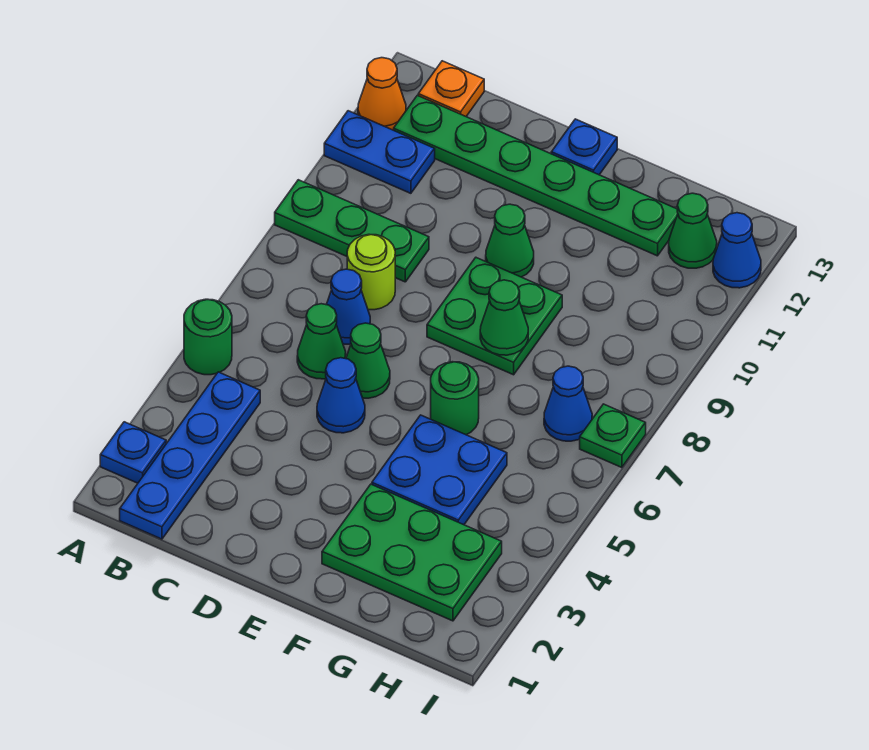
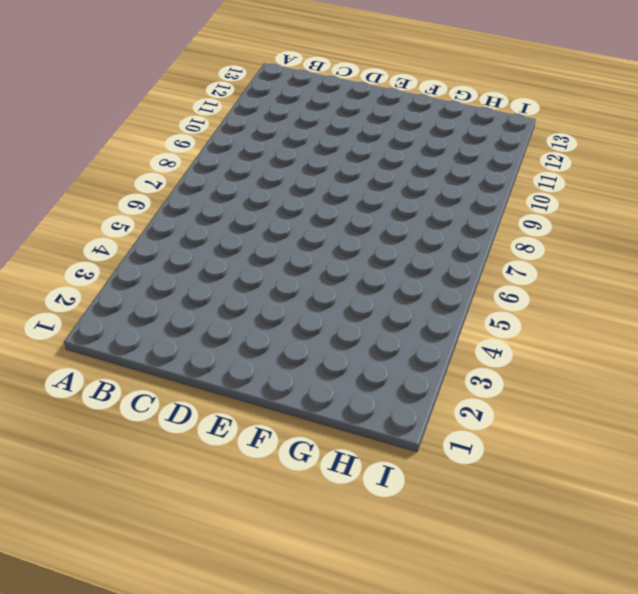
none -> blue plate A2 level 1
none -> green round brick A5 level 1
none -> green plate A9:C9 level 1

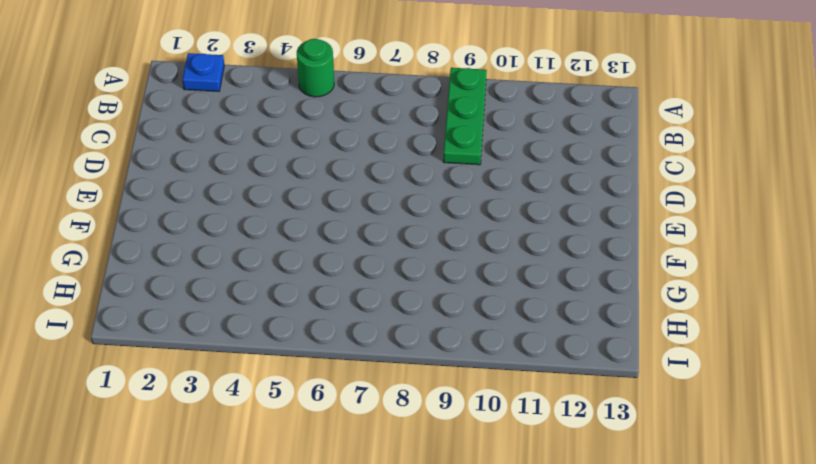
none -> blue plate A11:B11 level 1
none -> orange cone A12 level 1
none -> blue plate B1:B4 level 1

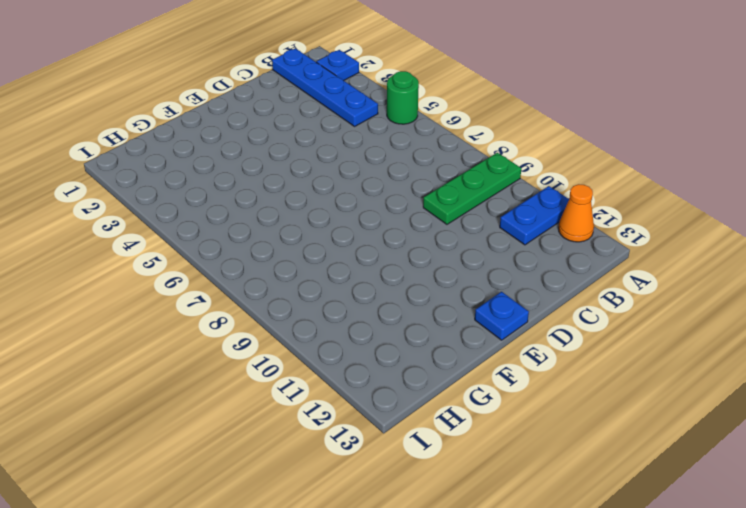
none -> green plate B12:G12 level 1
none -> orange plate B13 level 1
none -> green cone C6 level 1

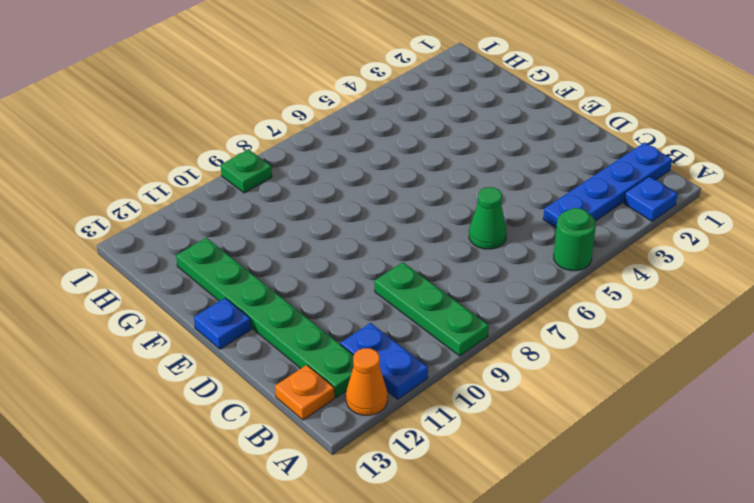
green plate I9 level 1 -> green plate I7 level 1
none -> blue cone C7 level 1
none -> lime round brick C8 level 1
none -> blue cone D5 level 1

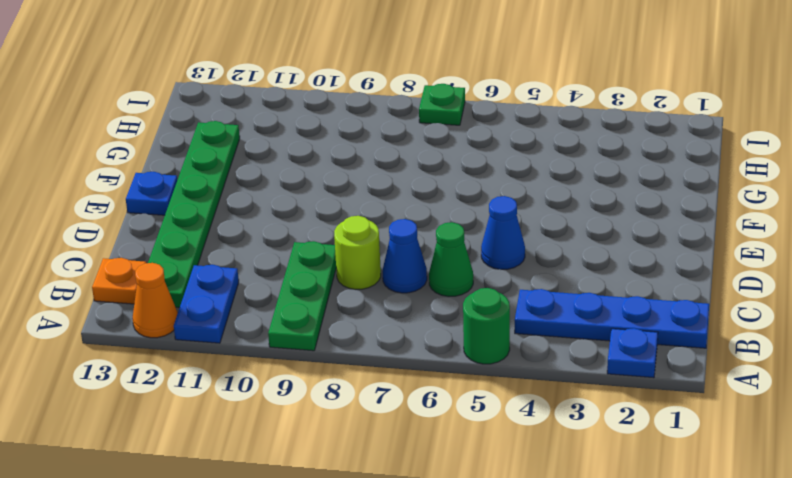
none -> green cone D6 level 1
none -> green plate E8:F9 level 1
none -> green cone E10 level 1

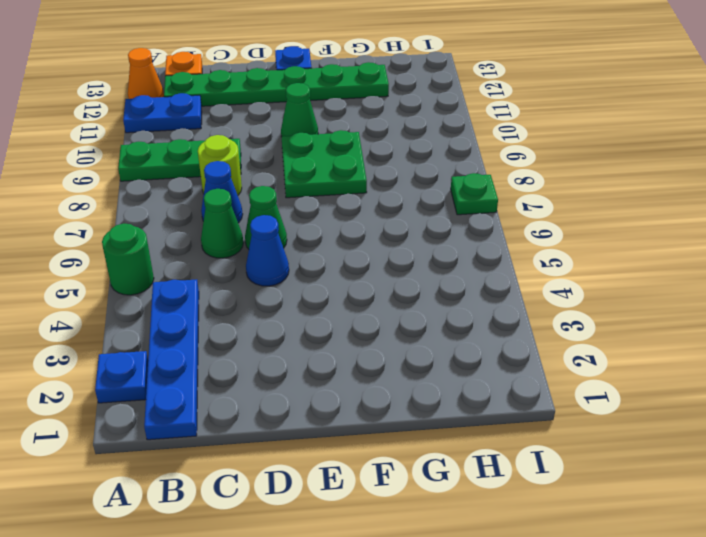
none -> green plate F2:H3 level 1
none -> blue plate F4:G5 level 1
none -> green round brick F6 level 1

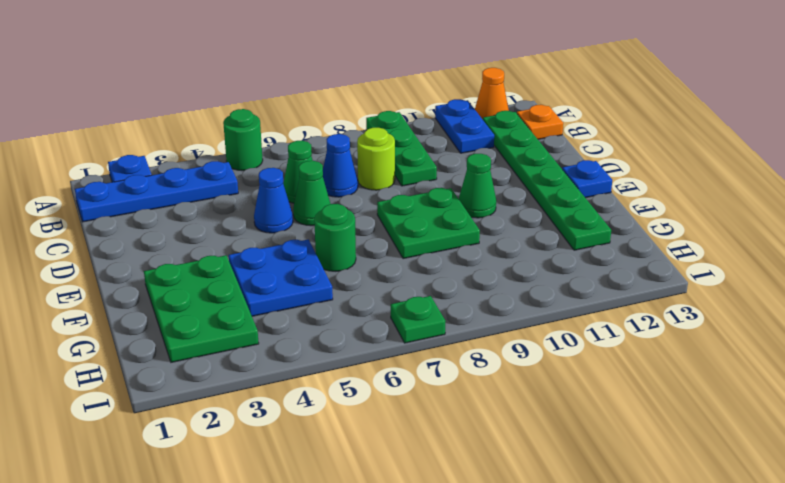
none -> blue cone H7 level 1
none -> green cone H12 level 1
none -> blue cone I12 level 1

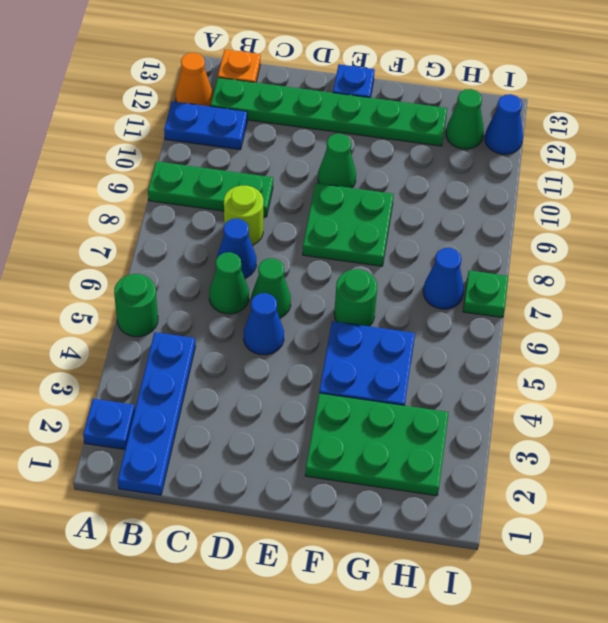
none -> green cone F8 level 2

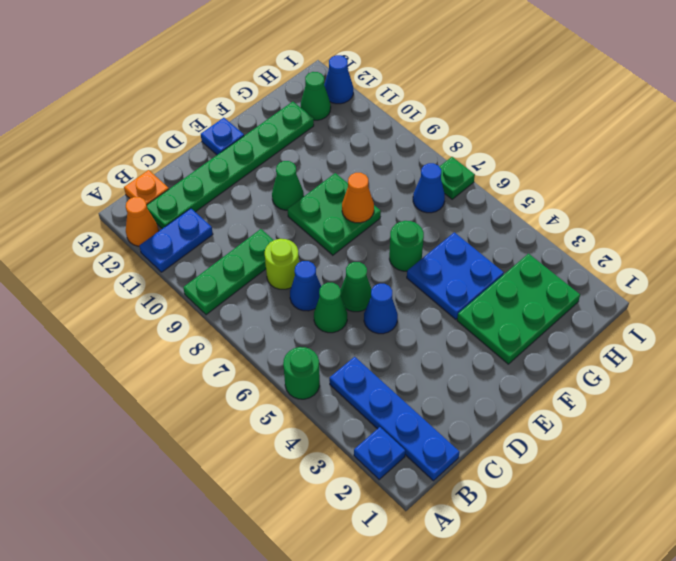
orange cone F8 level 2 -> green cone F8 level 2

